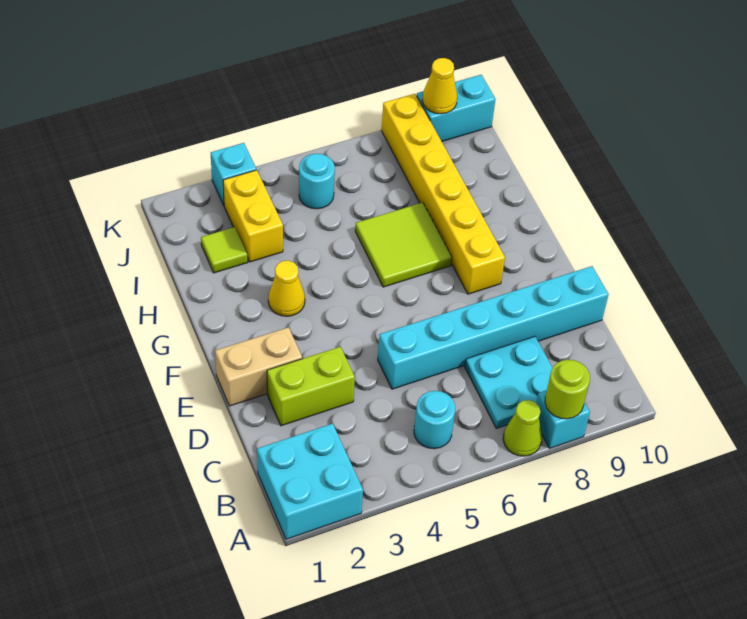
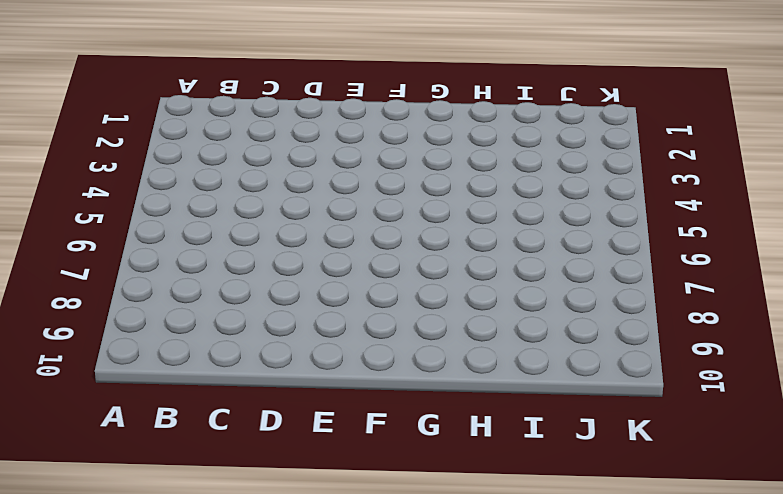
none -> cyan brick A1:B2 level 1
none -> lime cone A7 level 1
none -> cyan brick A8 level 1

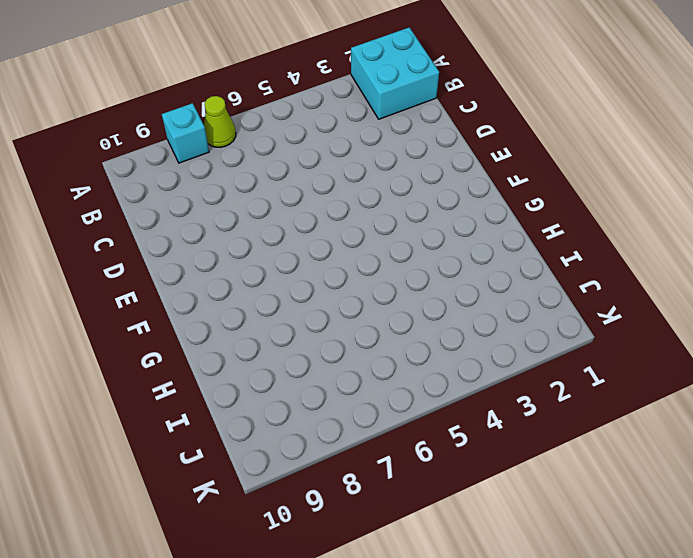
none -> cyan round brick B5 level 1
none -> cyan plate B7:C8 level 1
none -> lime brick D2:D3 level 1

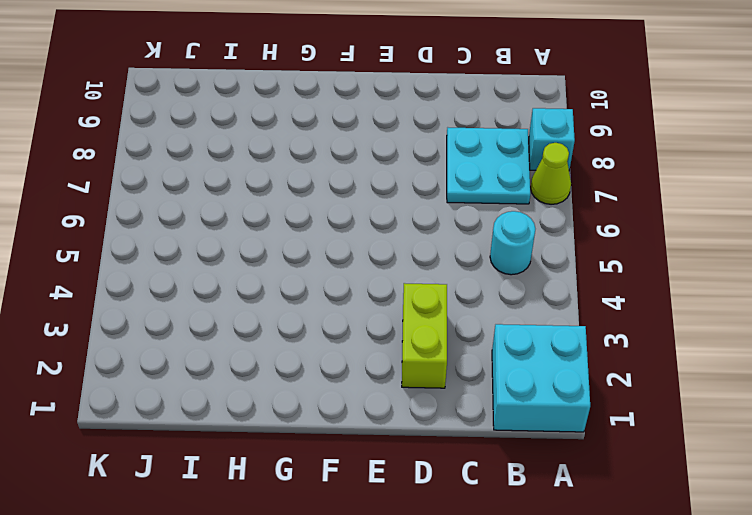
none -> cyan brick D5:D10 level 1
none -> tan brick E1:E2 level 1
none -> yellow brick F8:K8 level 1

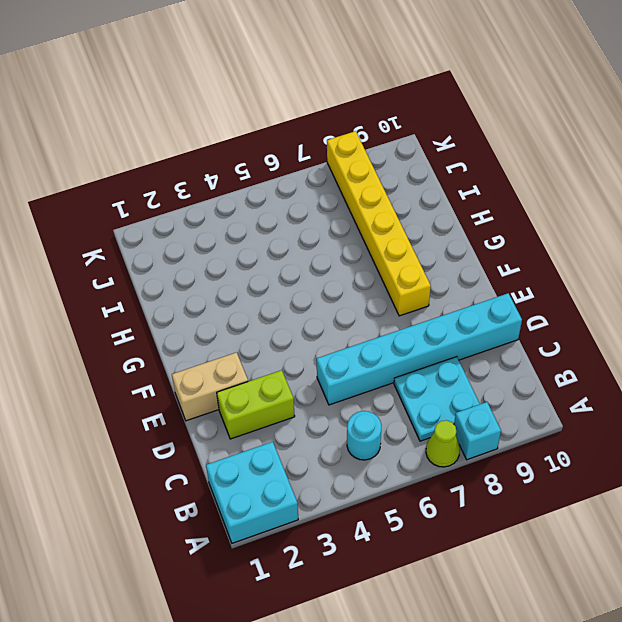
none -> yellow cone G3 level 1
none -> lime tile G6:H7 level 1
none -> lime tile I2 level 1

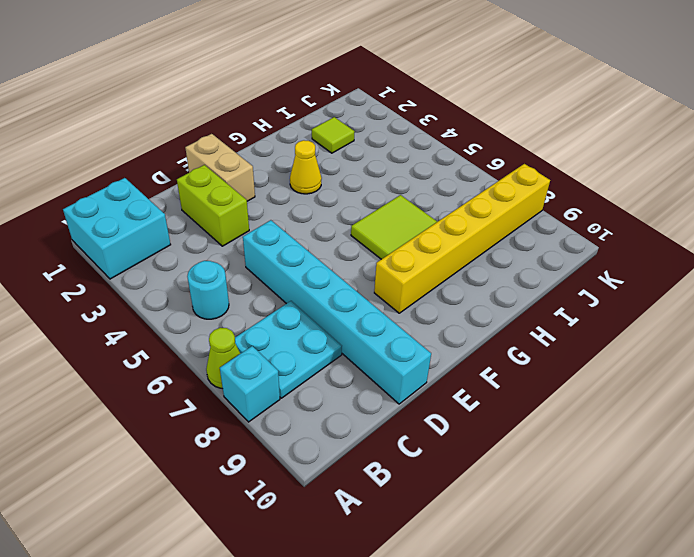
none -> yellow brick I3:J3 level 1
none -> cyan round brick J5 level 1
none -> cyan brick K3 level 1

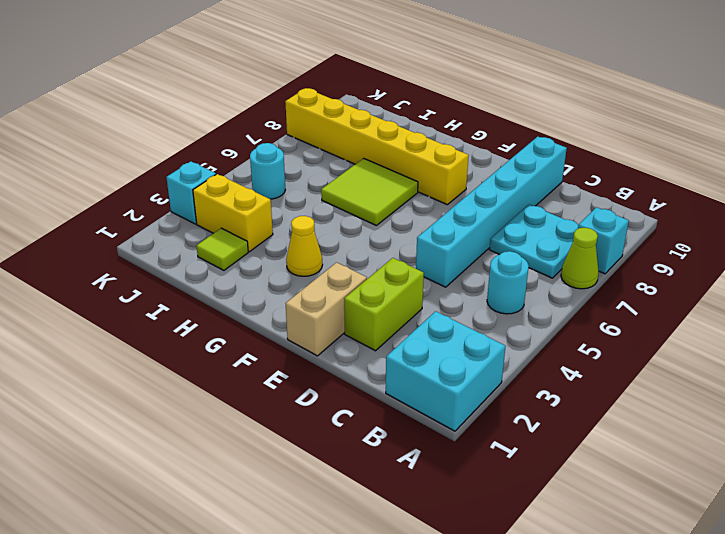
none -> cyan brick K9:K10 level 1
none -> lime round brick A8 level 2
none -> yellow cone K9 level 2

